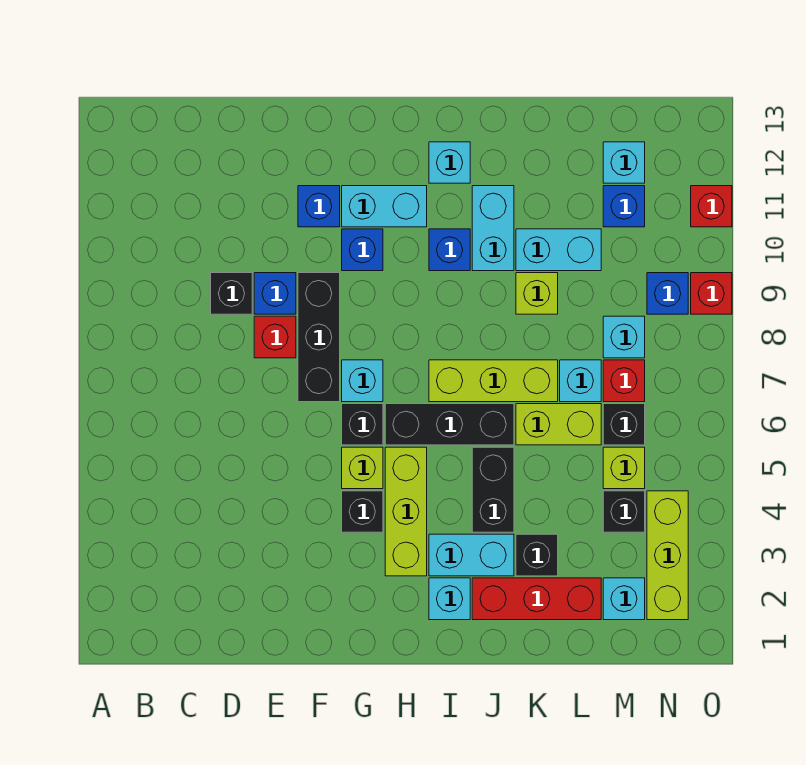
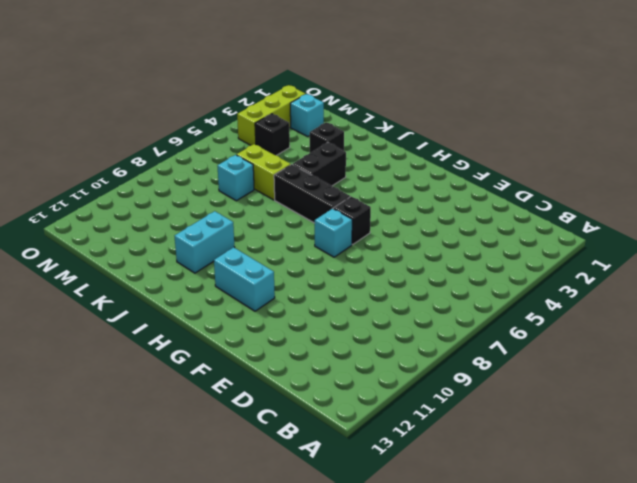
none -> black brick D9 level 1
none -> red brick E8 level 1
none -> blue brick E9 level 1
none -> black brick F7:F9 level 1

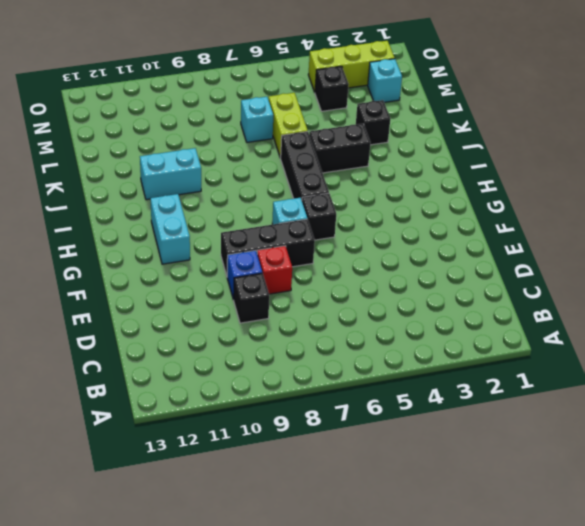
none -> blue brick F11 level 1
none -> black brick G4 level 1
none -> lime brick G5 level 1
none -> blue brick G10 level 1

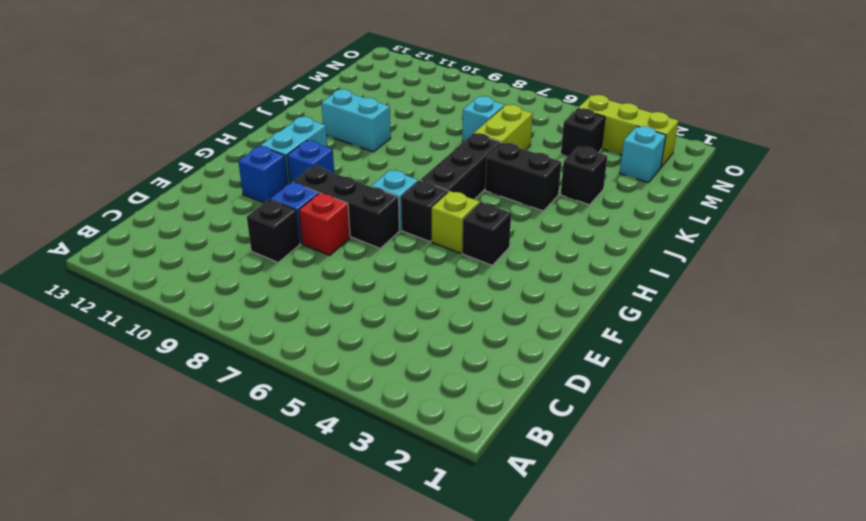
none -> lime brick H3:H5 level 1
none -> cyan brick I2 level 1
none -> cyan brick I3:J3 level 1
none -> lime brick I7:K7 level 1

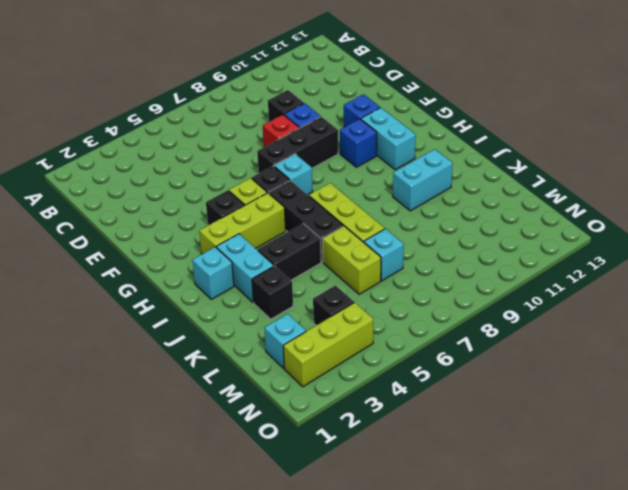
none -> blue brick I10 level 1
none -> cyan brick I12 level 1
none -> red brick J2:L2 level 1
none -> lime brick K9 level 1

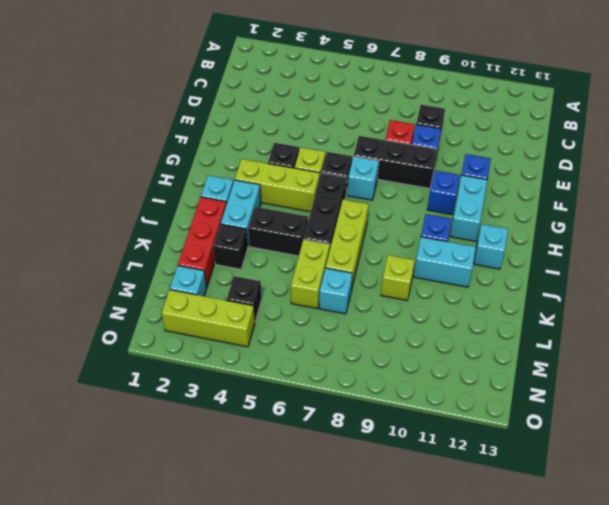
none -> cyan brick K10:L10 level 1
none -> lime brick M5 level 1
none -> black brick M6 level 1
none -> red brick M7 level 1

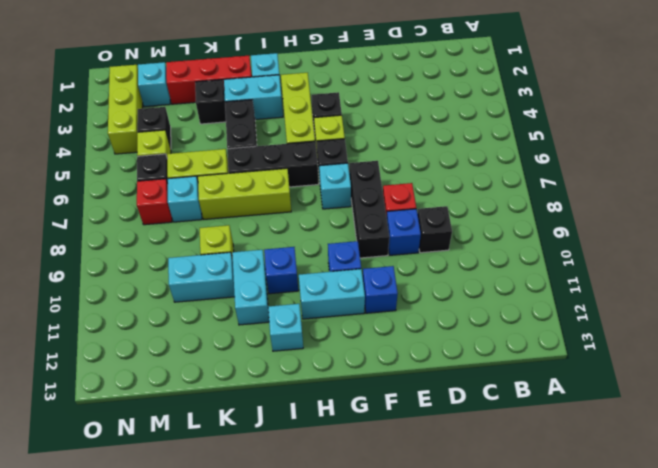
none -> cyan brick M8 level 1
none -> blue brick M11 level 1
none -> cyan brick M12 level 1
none -> blue brick N9 level 1

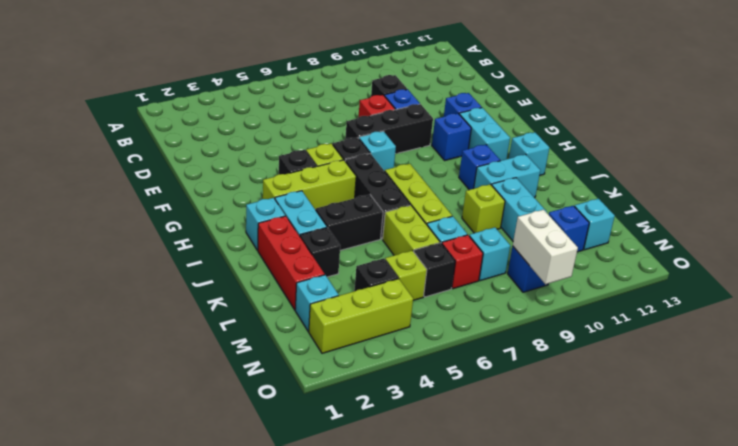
white brick N9:O9 level 2 -> none
none -> red brick O9 level 1
none -> red brick O11 level 1

